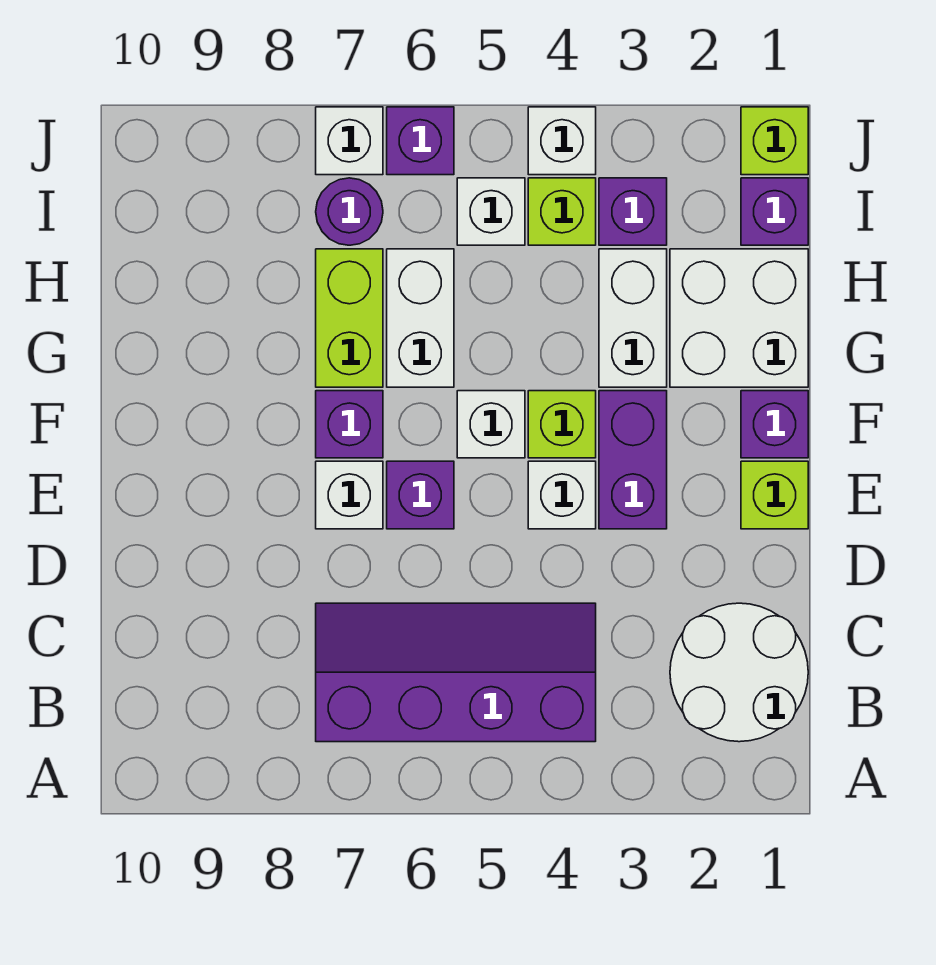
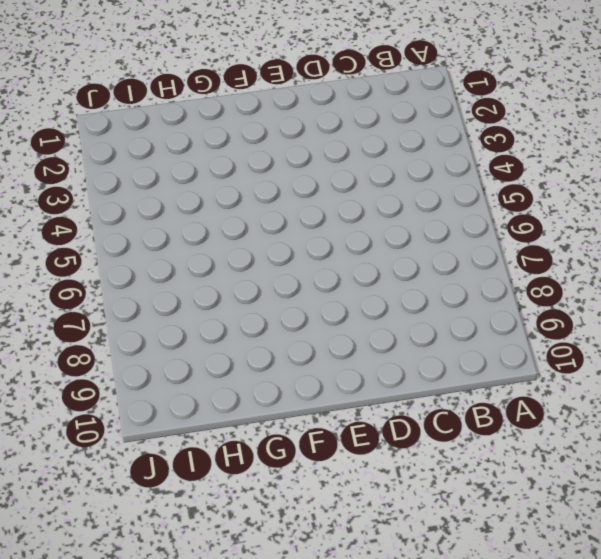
none -> white round brick B1:C2 level 1
none -> purple slope B4:C7 level 1 top B
none -> lime brick E1 level 1

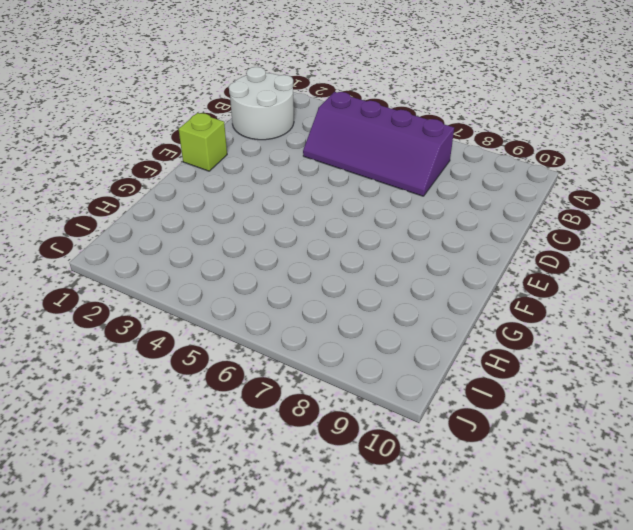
none -> purple brick E3:F3 level 1
none -> white brick E4 level 1
none -> purple brick E6 level 1

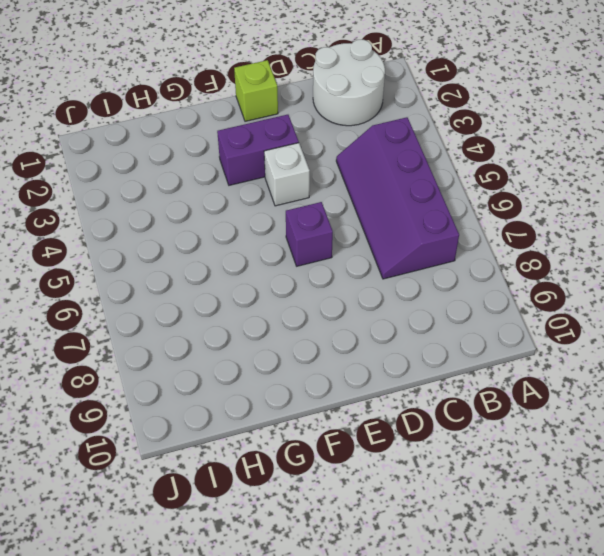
none -> white brick E7 level 1
none -> purple brick F1 level 1
none -> lime brick F4 level 1

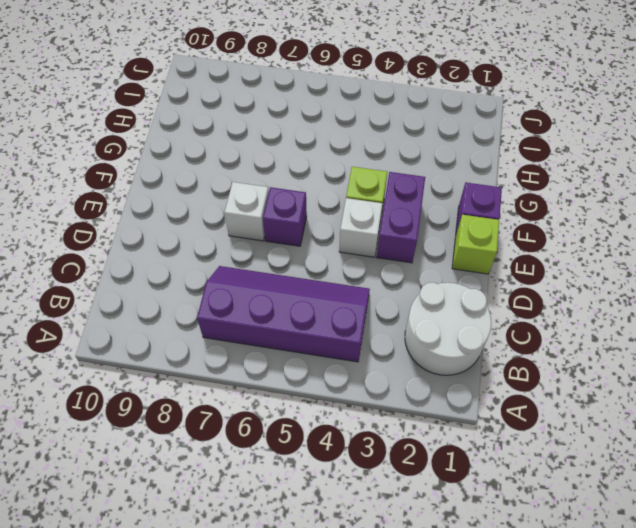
none -> white brick F5 level 1
none -> purple brick F7 level 1
none -> white brick G1:H2 level 1

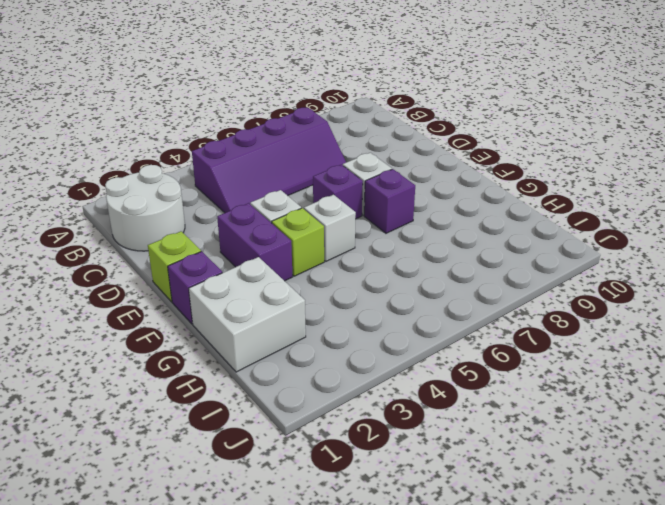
none -> white brick G3:H3 level 1
none -> white brick G6:H6 level 1
none -> lime brick G7:H7 level 1

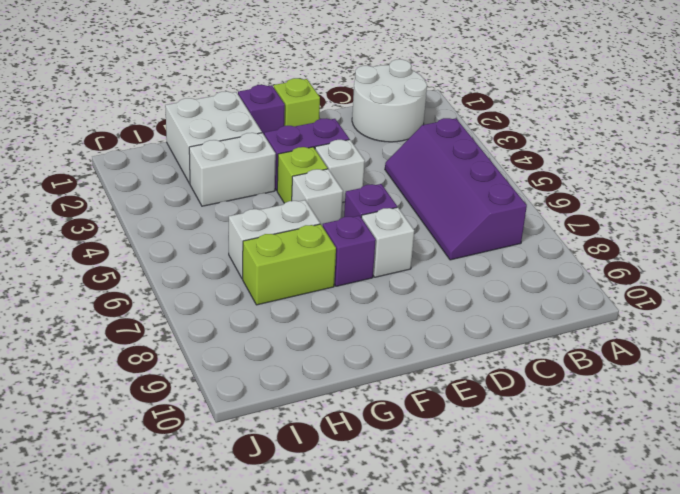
none -> purple brick I1 level 1
none -> purple brick I3 level 1
none -> lime brick I4 level 1

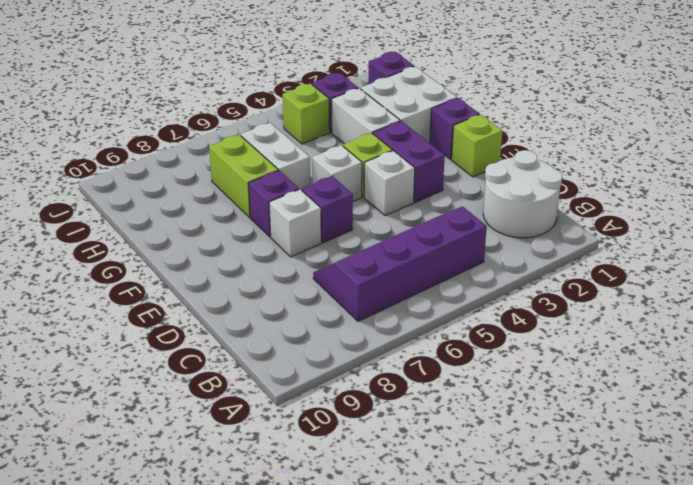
none -> white brick I5 level 1
none -> purple round brick I7 level 1
none -> lime brick J1 level 1

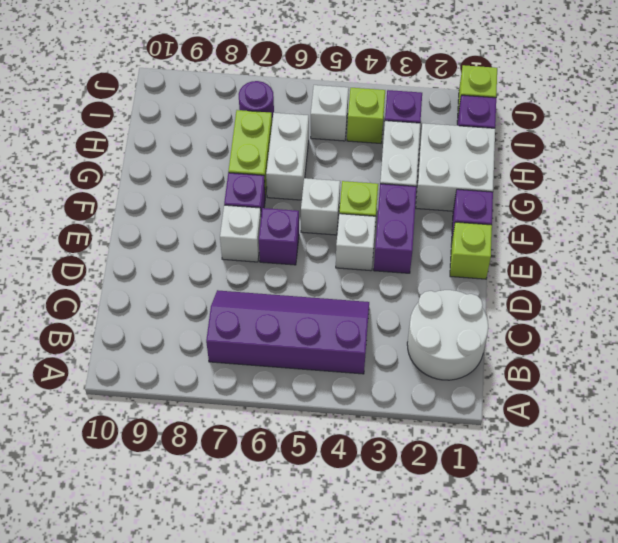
none -> white brick J4 level 1
none -> purple brick J6 level 1
none -> white brick J7 level 1

